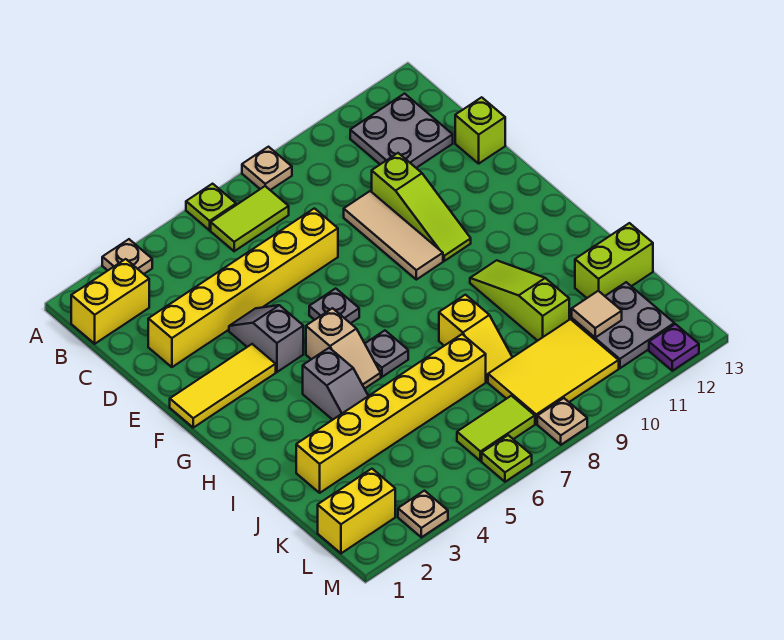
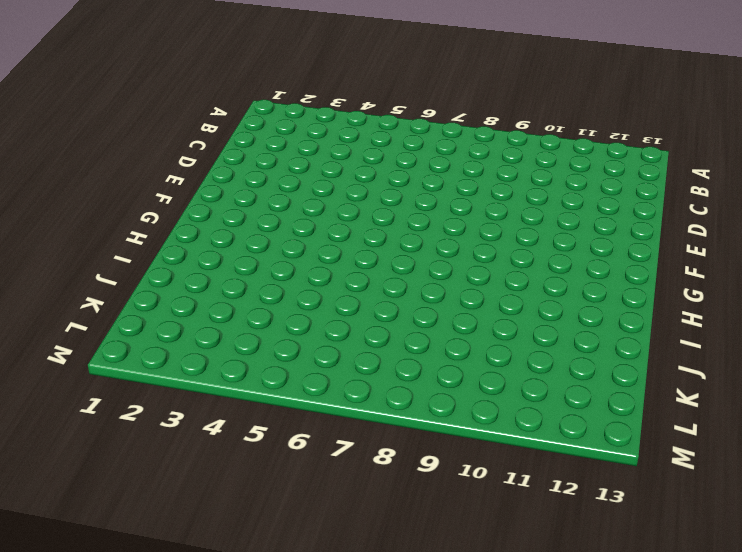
none -> tan plate A3 level 1
none -> lime plate A6 level 1
none -> tan plate A8 level 1

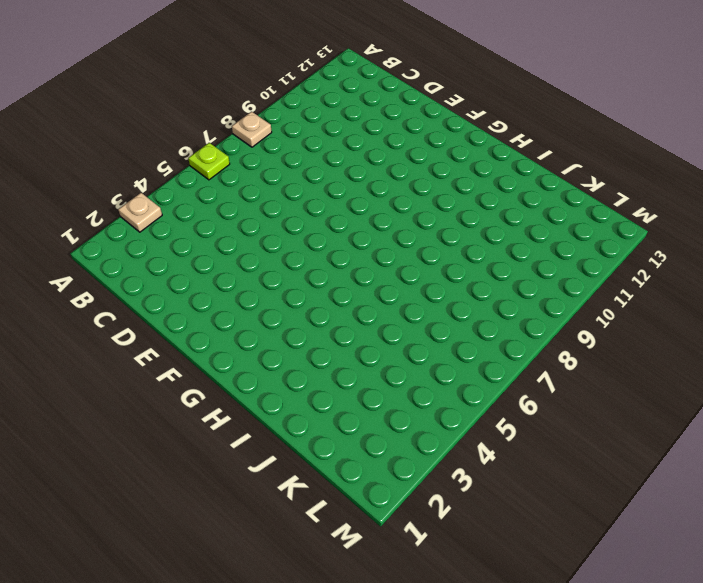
none -> yellow brick B1:B2 level 1
none -> lime tile B6:B7 level 1
none -> grey plate B11:C12 level 1

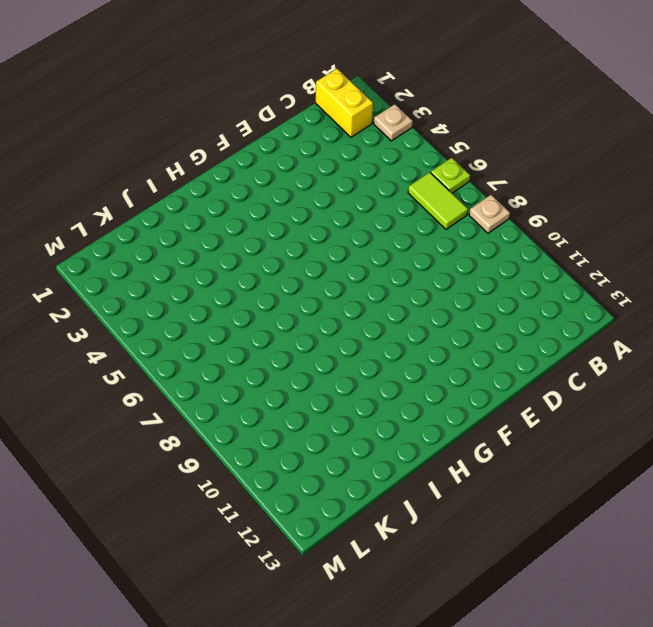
none -> grey plate B11:C12 level 1
none -> yellow brick D2:D7 level 1
none -> tan tile D9:F9 level 1

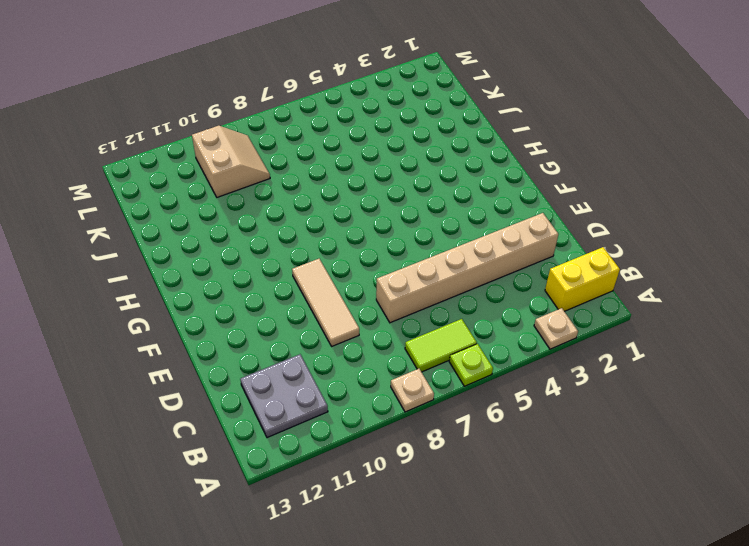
tan brick D2:D7 level 1 -> yellow brick D2:D7 level 1
tan slope K9:L10 level 1 top 10 -> yellow tile K8:L10 level 1
none -> lime slope D10:F10 level 1 top D
none -> lime brick D13 level 1
none -> grey slope E4:F4 level 1 top F

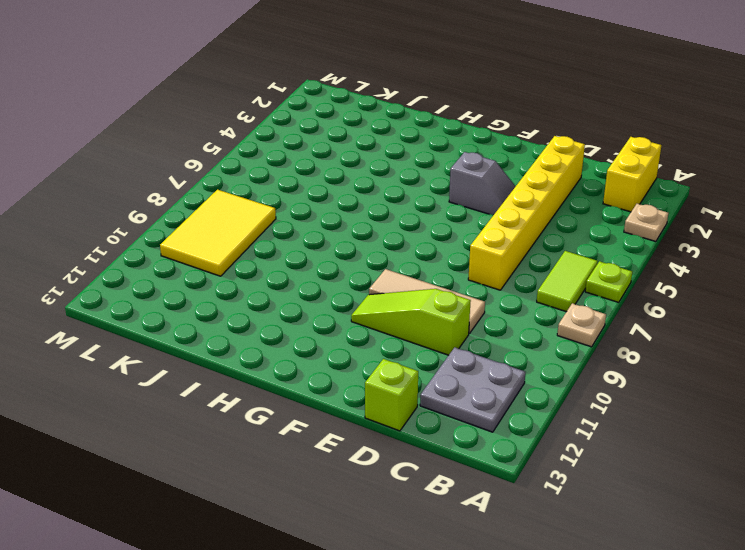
none -> yellow tile F1:F3 level 1
none -> grey plate F6 level 1
none -> tan slope G5:H5 level 1 top G

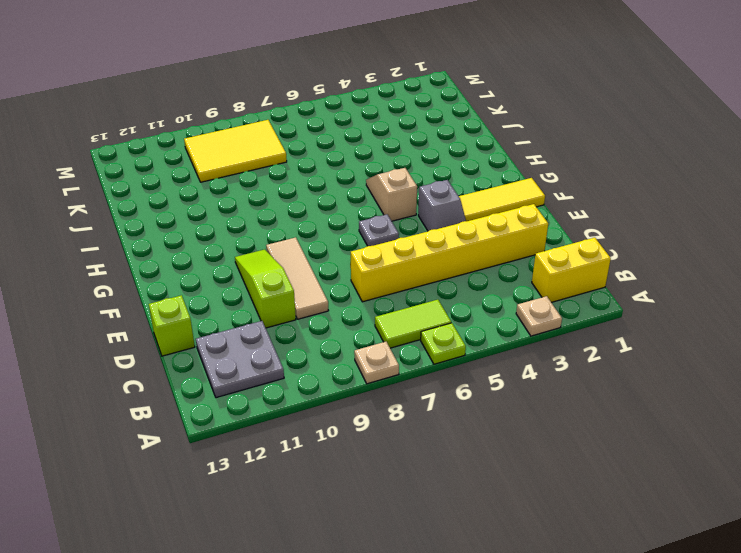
none -> grey slope H4:I4 level 1 top H
none -> grey plate H6 level 1
none -> lime slope H10:J10 level 1 top J

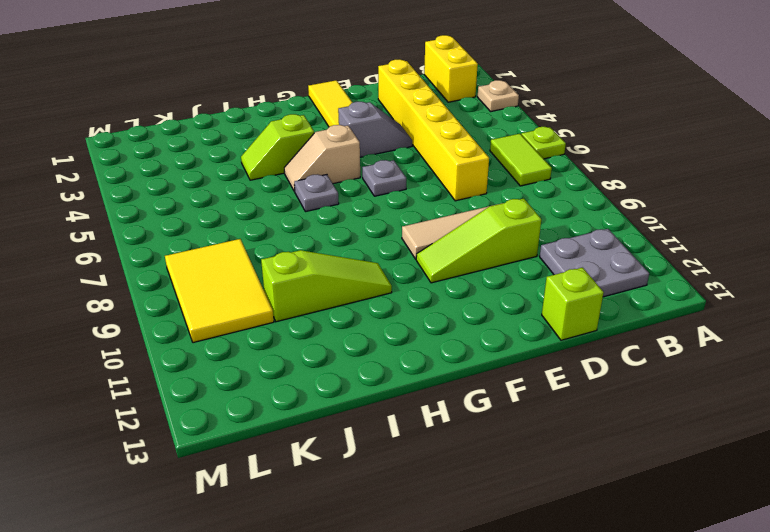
lime slope H4:I4 level 1 top H -> grey slope H4:I4 level 1 top H
none -> tan plate A8 level 1
none -> yellow slope I8:J8 level 1 top I
none -> yellow brick J2:J7 level 1

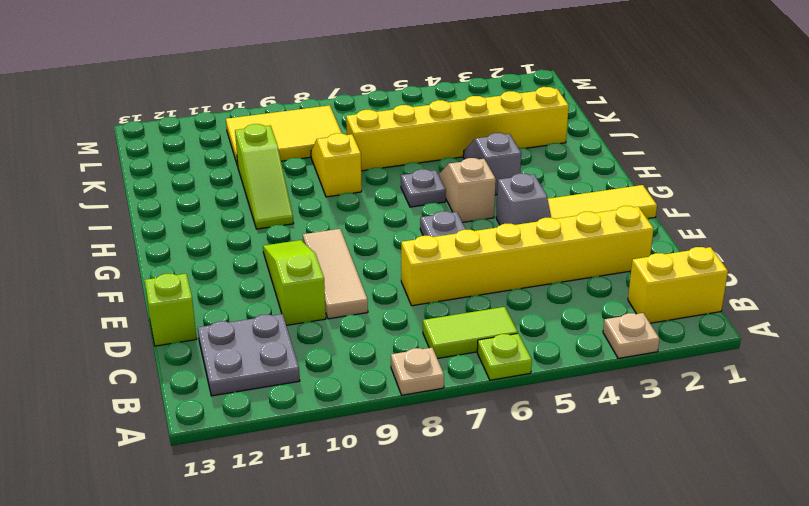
none -> lime brick J12:J13 level 1
none -> grey plate K11:L12 level 1
none -> yellow brick L1:L2 level 1

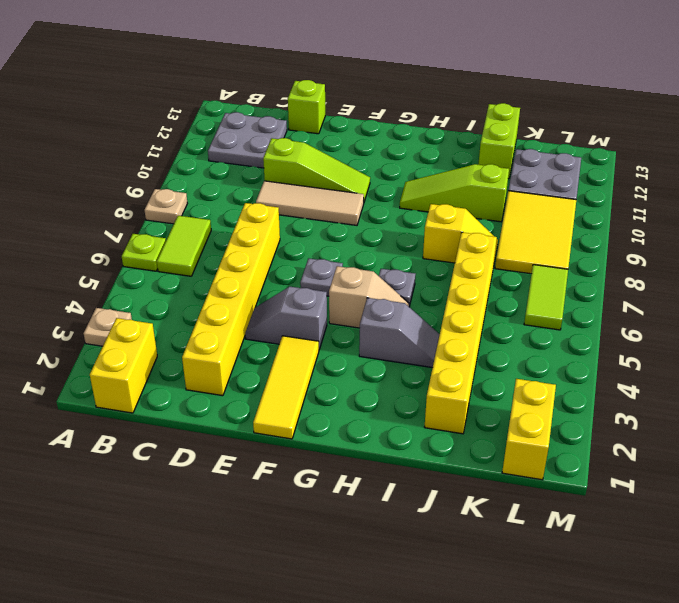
none -> tan plate M3 level 1
none -> lime plate M6 level 1
none -> tan plate M8 level 1

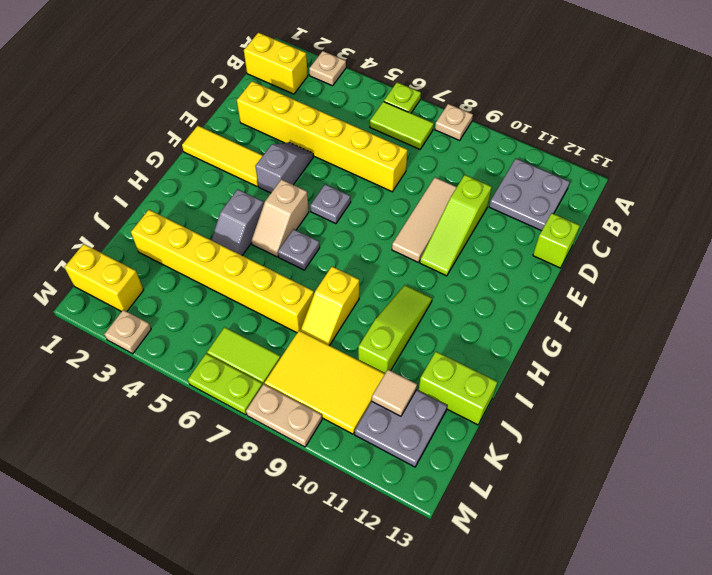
lime plate M6:M7 level 1 -> lime plate M6 level 1
tan plate M8:M9 level 1 -> tan plate M8 level 1
none -> purple plate M12 level 1

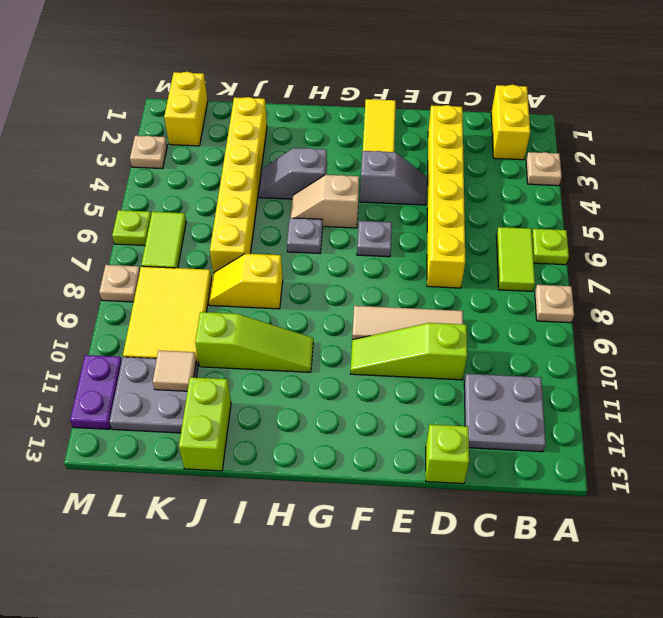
purple plate M11:M12 level 1 -> purple plate M12 level 1

